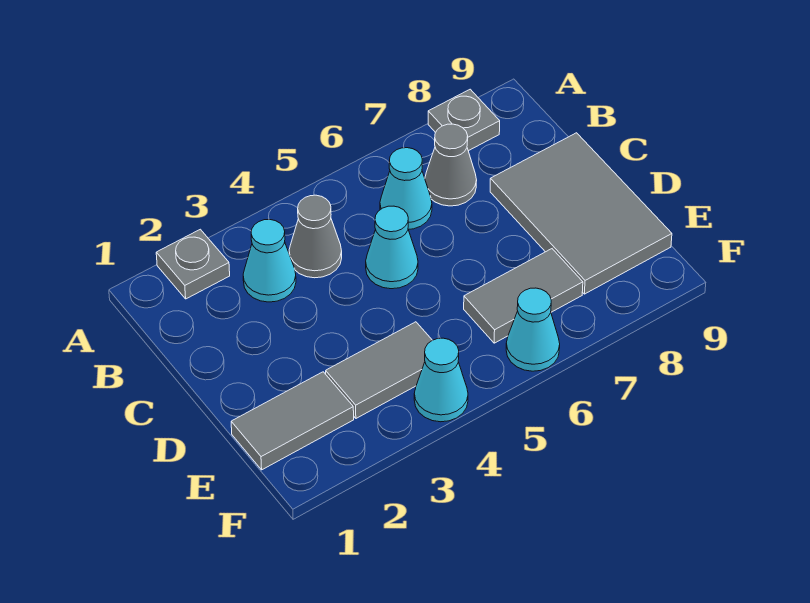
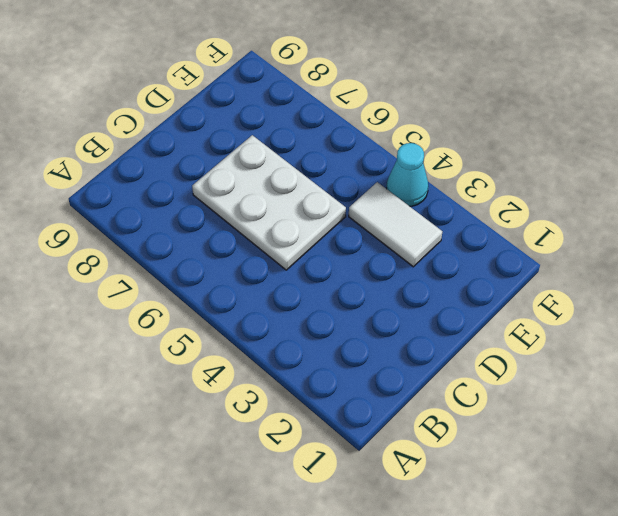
white plate C5:D7 level 1 -> cyan cone C5 level 1
white tile E3:E4 level 1 -> grey tile E3:E4 level 1
none -> grey plate A2 level 1
none -> grey plate A8 level 1
none -> cyan cone B3 level 1

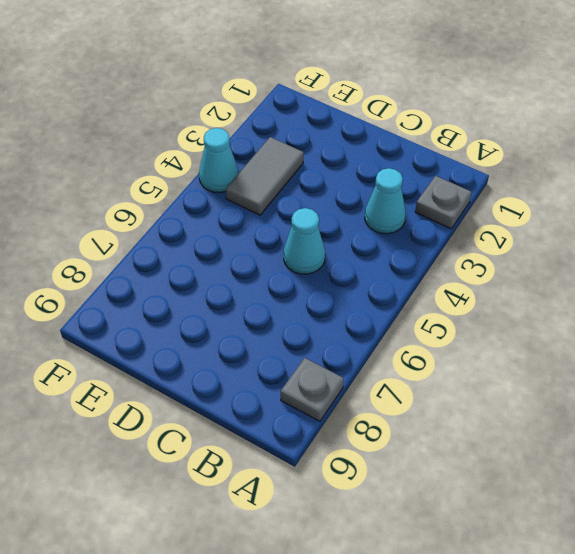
none -> grey cone B4 level 1
none -> cyan cone B6 level 1
none -> grey cone B7 level 1

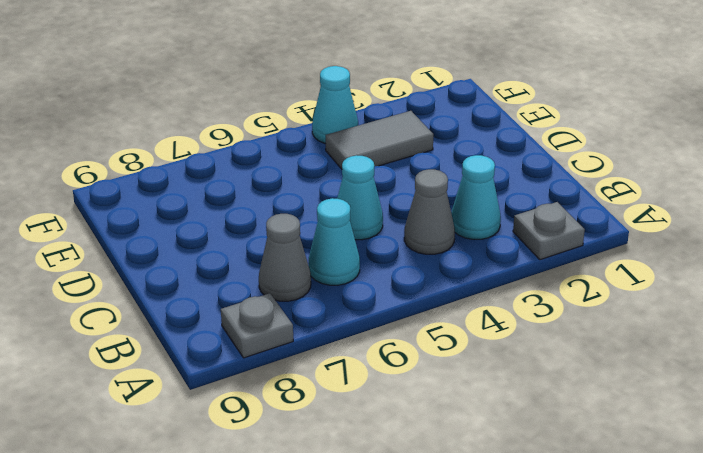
none -> grey tile C8:E9 level 1
none -> grey tile E1:E2 level 1
none -> grey tile E6:E7 level 1

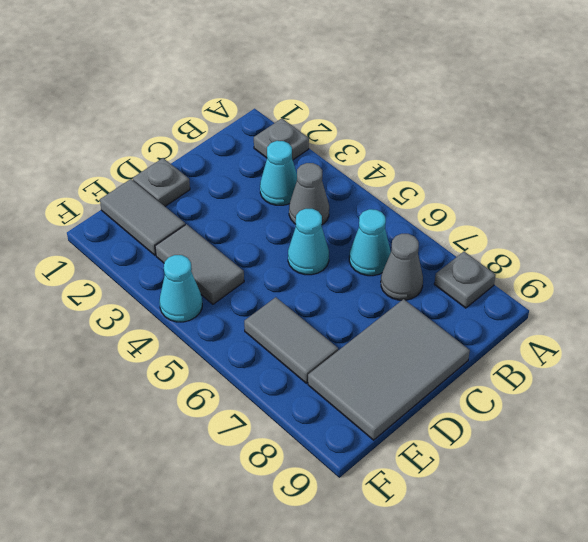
grey plate D1 level 1 -> none
none -> cyan cone F6 level 1

